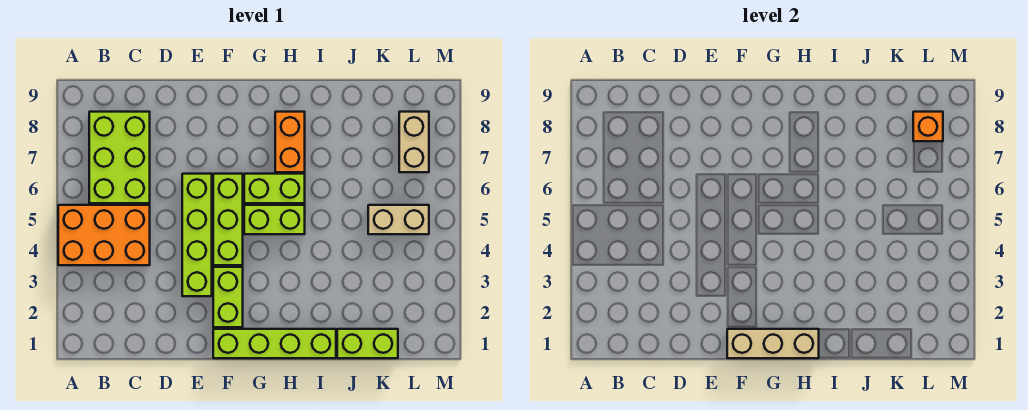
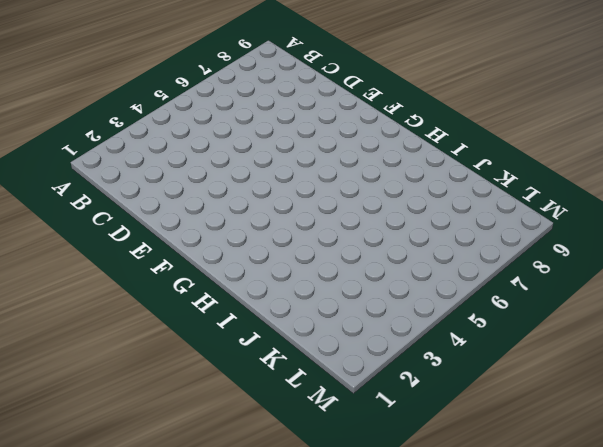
none -> orange brick A4:C5 level 1
none -> lime brick B6:C8 level 1
none -> lime brick E3:E6 level 1

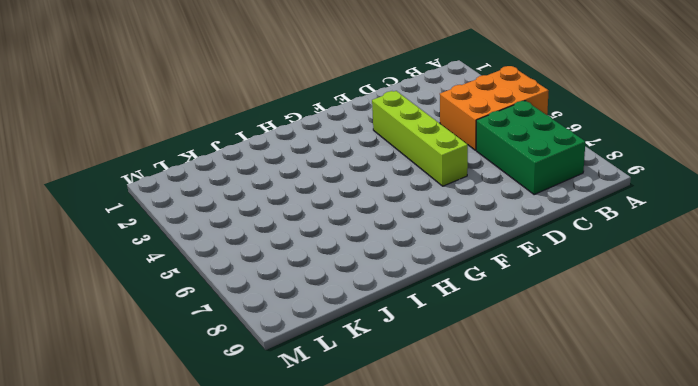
green brick B6:C8 level 1 -> lime brick B6:C8 level 1
none -> lime brick F1:I1 level 1
none -> lime brick F2:F3 level 1
none -> lime brick F4:F6 level 1

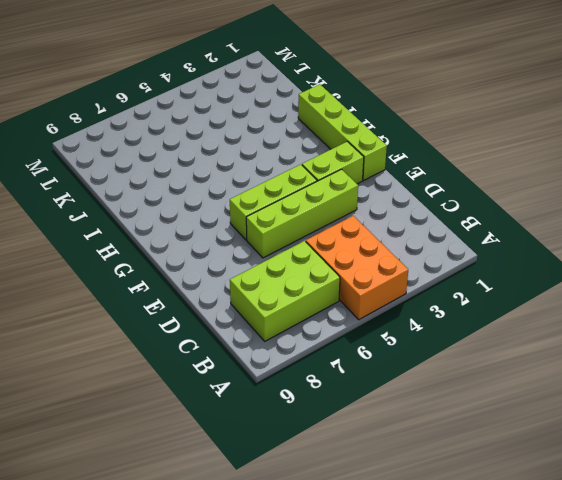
none -> lime brick G5:H5 level 1
none -> lime brick G6:H6 level 1
none -> orange brick H7:H8 level 1

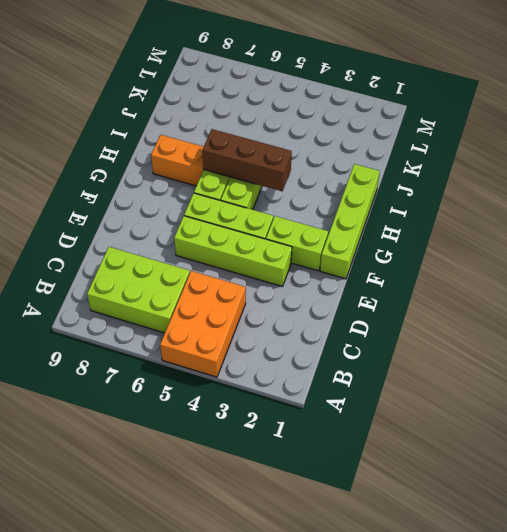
brown brick H4:H6 level 2 -> none
none -> lime brick J1:K1 level 1
none -> tan brick K5:L5 level 1
none -> tan brick L7:L8 level 1

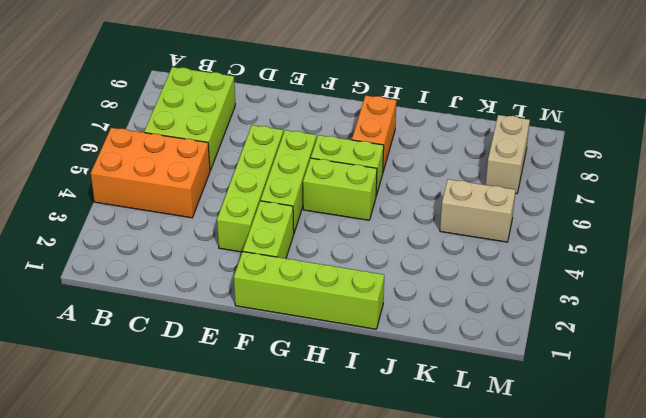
none -> lime brick J1:K1 level 1
none -> tan brick F1:H1 level 2
none -> orange brick L8 level 2

